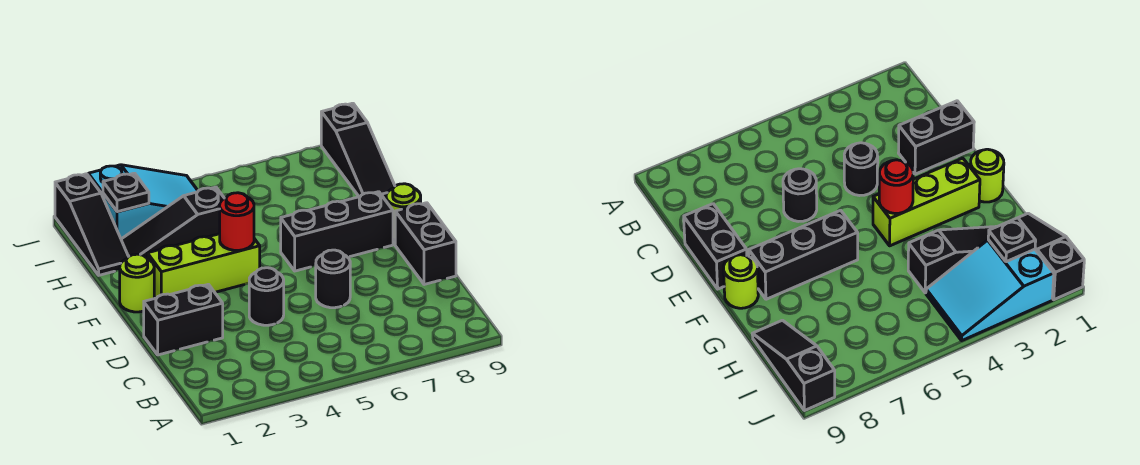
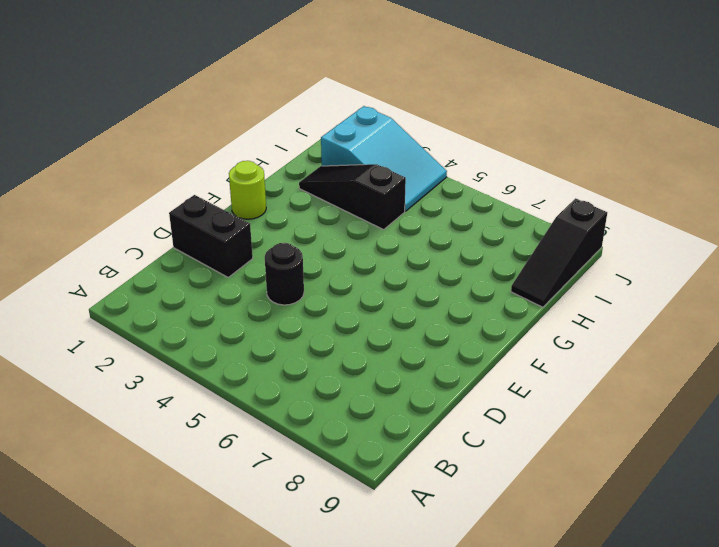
none -> black round brick D6 level 1
none -> black brick D9:E9 level 1
none -> lime brick F2:F4 level 1

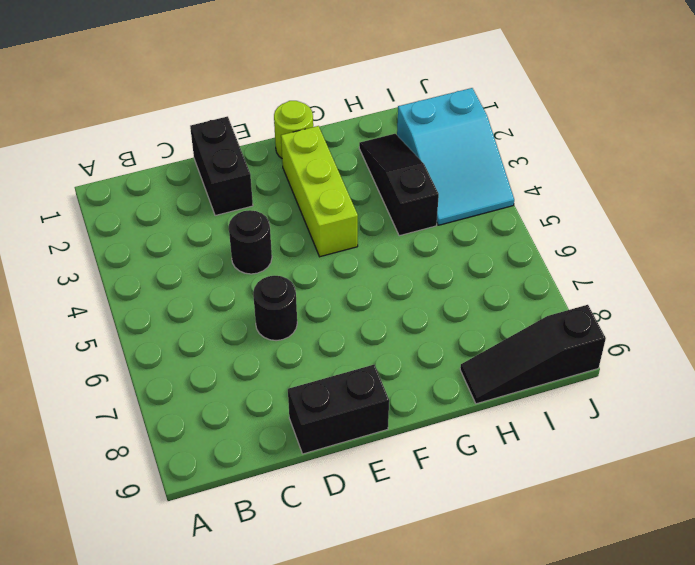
none -> black brick F6:F8 level 1
none -> lime round brick F9 level 1
none -> black slope H1:J1 level 1 top J

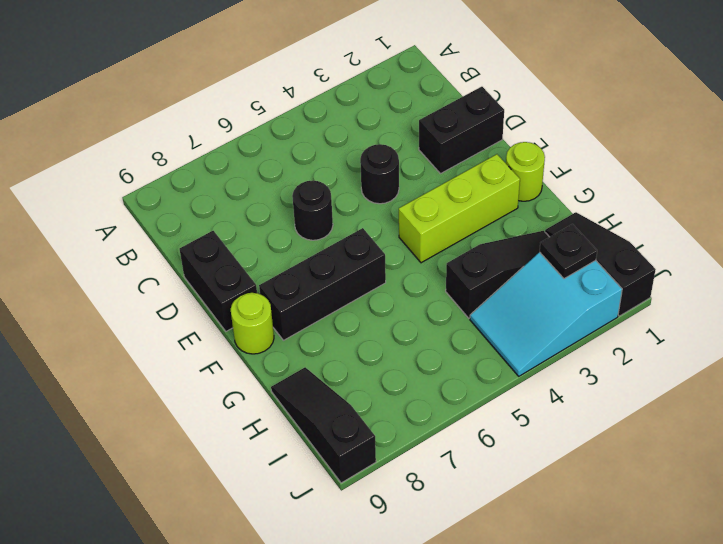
none -> red round brick F4 level 2

